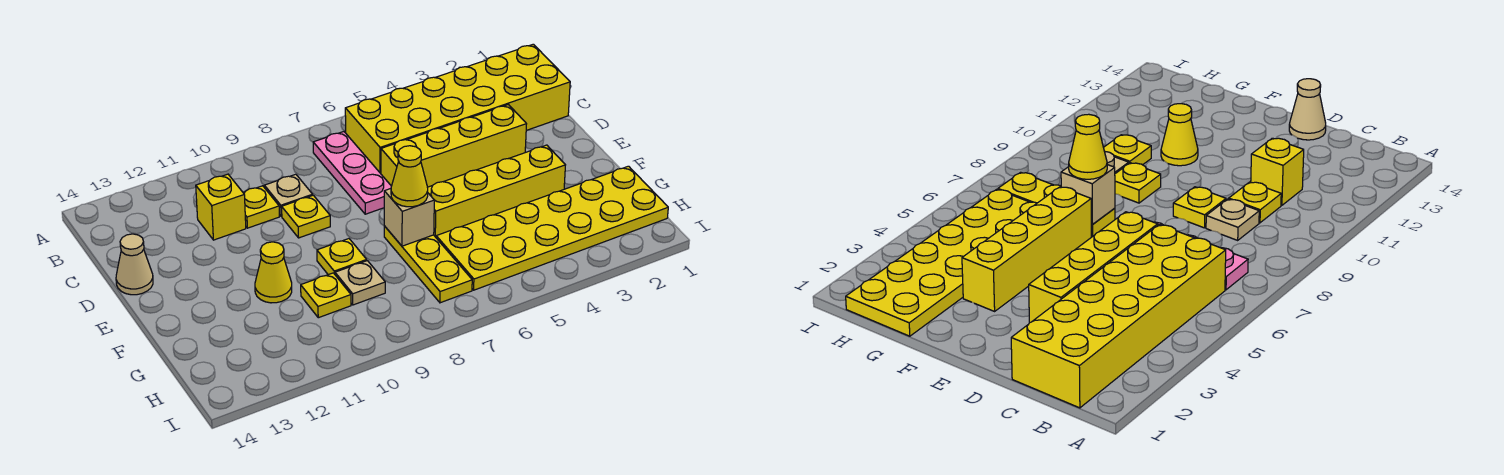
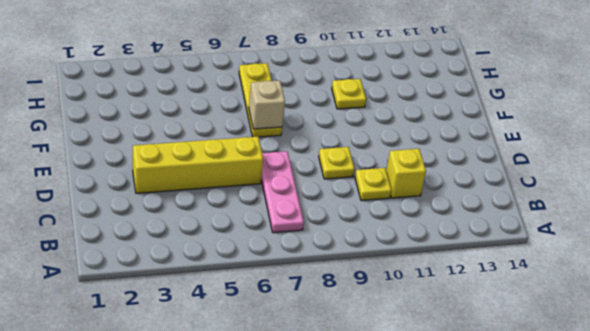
none -> yellow brick B1:C6 level 1
none -> tan plate C9 level 1
none -> tan cone D14 level 1

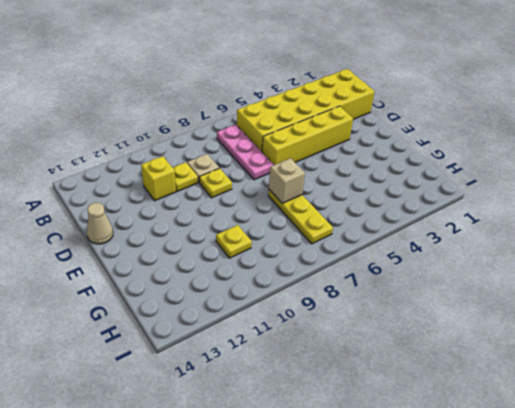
none -> yellow brick F3:F6 level 1
none -> yellow plate F9 level 1
none -> yellow cone F11 level 1

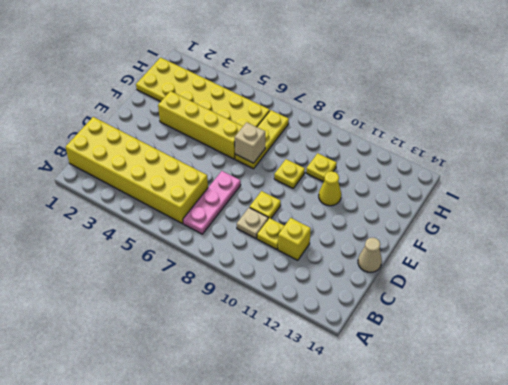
none -> yellow brick D3:D6 level 1
none -> tan plate G9 level 1
none -> yellow cone F7 level 3

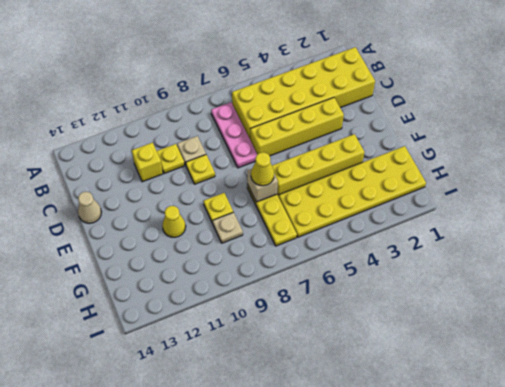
none -> yellow plate G10 level 1

